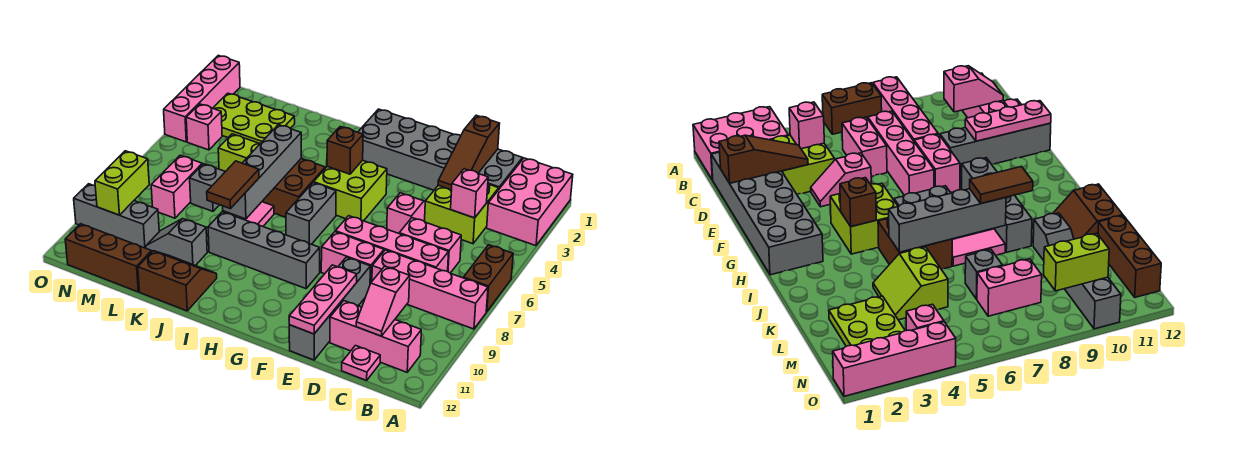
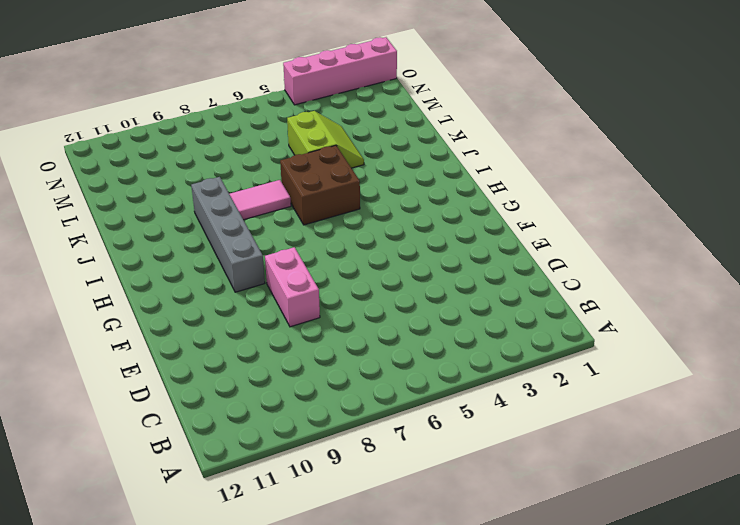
none -> pink brick A1:B3 level 1
none -> brown brick A6:A7 level 1
none -> pink brick A8:D8 level 1
none -> pink brick B11:D11 level 1

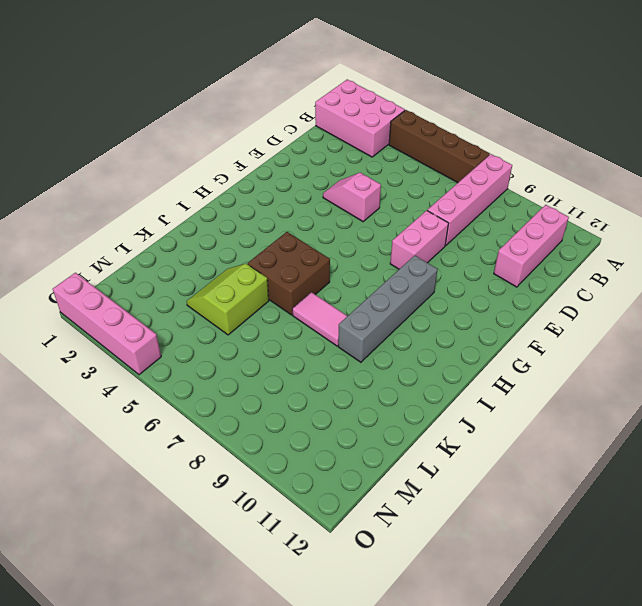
brown brick A4:A7 level 1 -> brown brick A6:A7 level 1
none -> grey brick C1:H2 level 1
none -> lime brick C3:D4 level 1
none -> pink brick C6:D6 level 1
none -> pink brick C7:F7 level 1

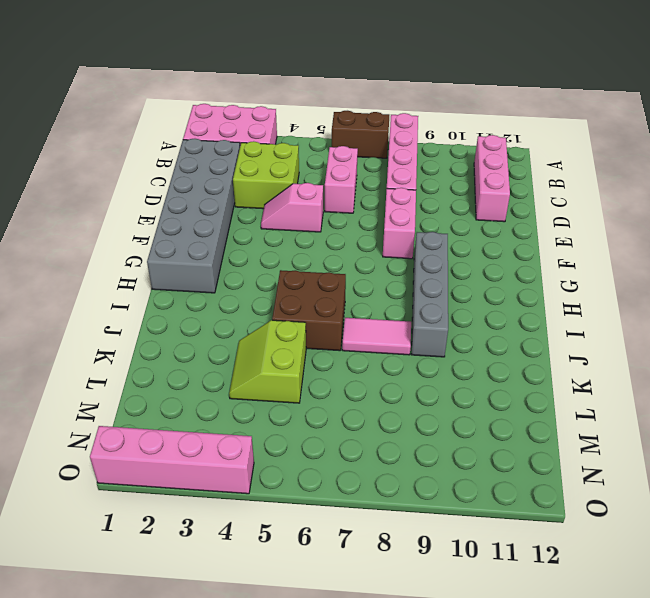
none -> pink brick C7:F7 level 1
none -> pink plate C12 level 1
none -> grey brick E9:E12 level 1
none -> lime brick G4:H5 level 1

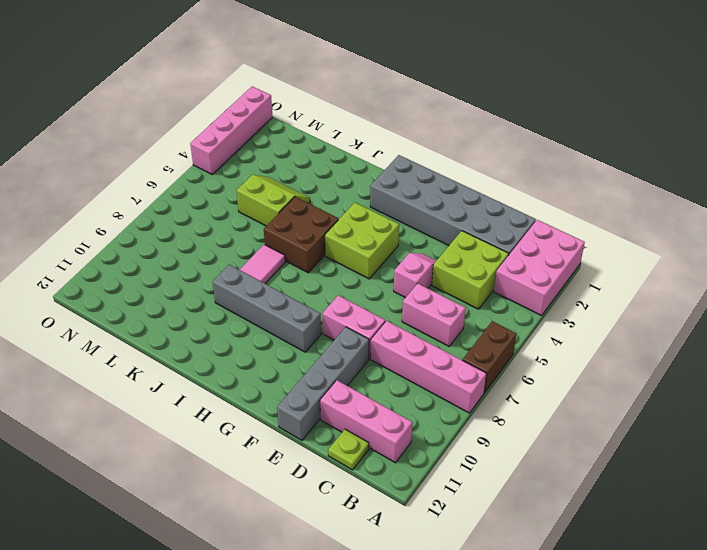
lime plate C12 level 1 -> pink plate C12 level 1
none -> pink brick C7:F7 level 1
none -> grey brick H6:H7 level 1
none -> brown slope J11:K12 level 1 top 12
none -> grey slope K10:L10 level 1 top K

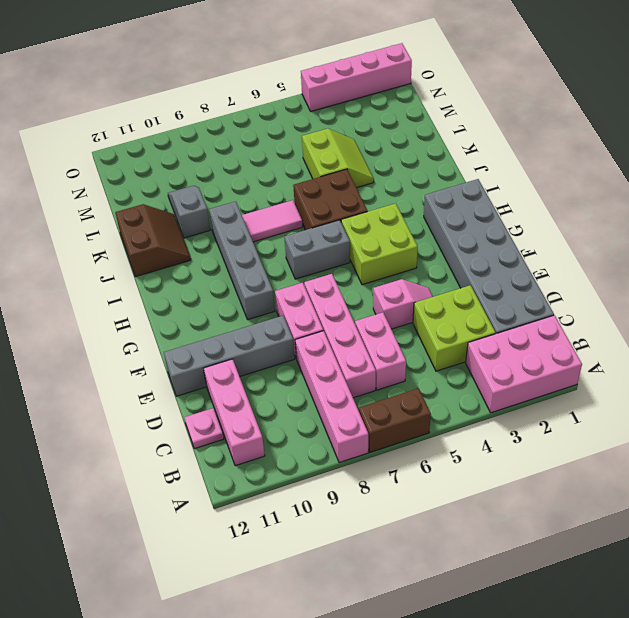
none -> lime plate L2:N3 level 1
none -> grey brick L7 level 1
none -> brown brick L12:N12 level 1
none -> pink brick M7:M8 level 1

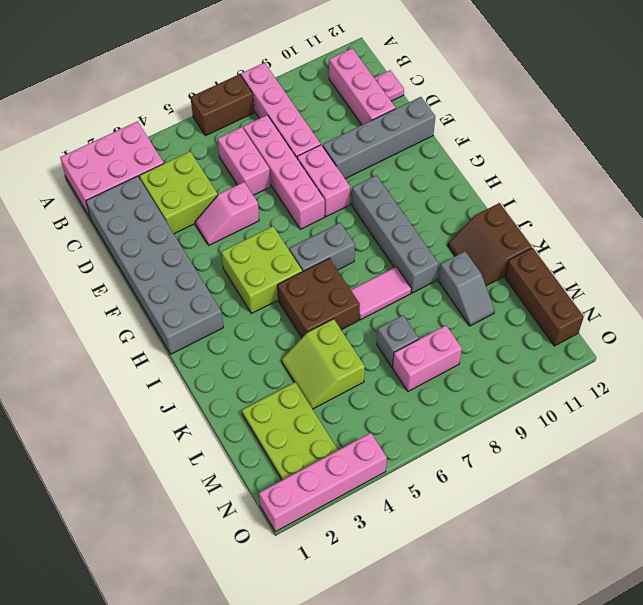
none -> grey brick M10:O10 level 1
none -> pink brick N4 level 1
none -> pink brick C4 level 2
none -> pink slope C10:C11 level 2 top 10

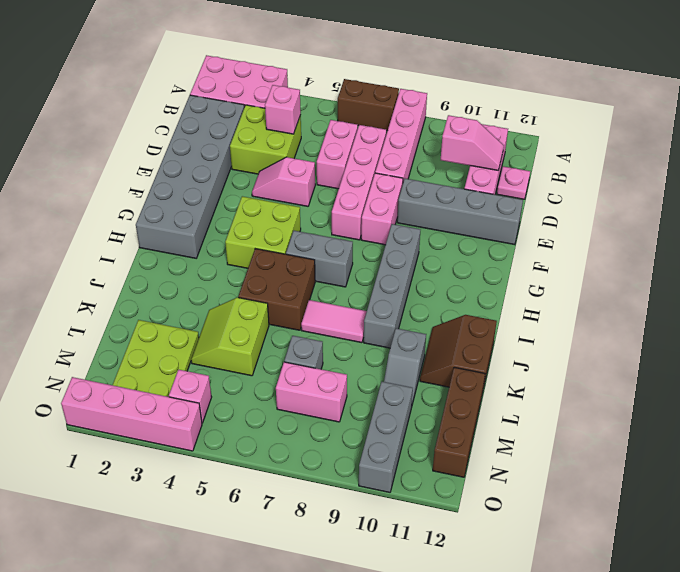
none -> brown slope D1:D3 level 2 top 1
none -> pink plate E10:E12 level 2
none -> brown brick H4 level 2
none -> grey brick J5:J8 level 2

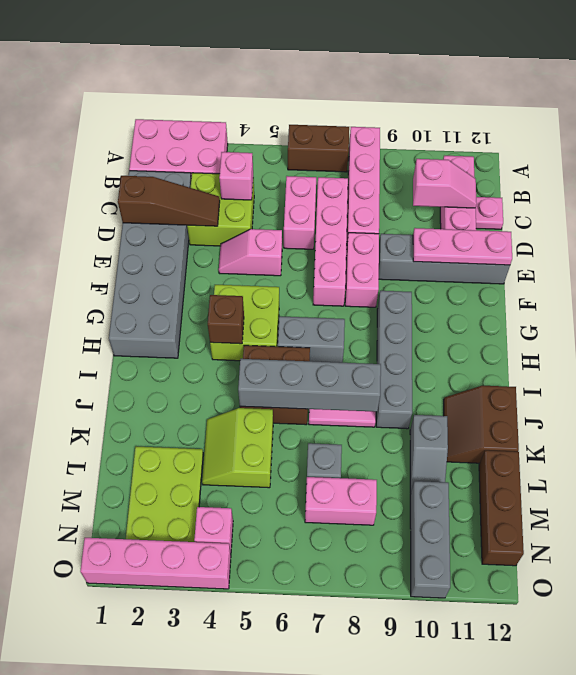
none -> lime brick N9:N10 level 2
none -> brown tile J8:J9 level 3

